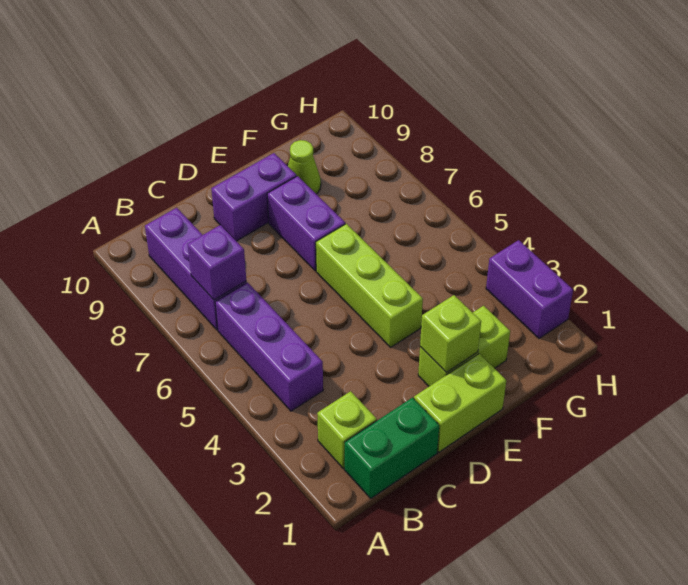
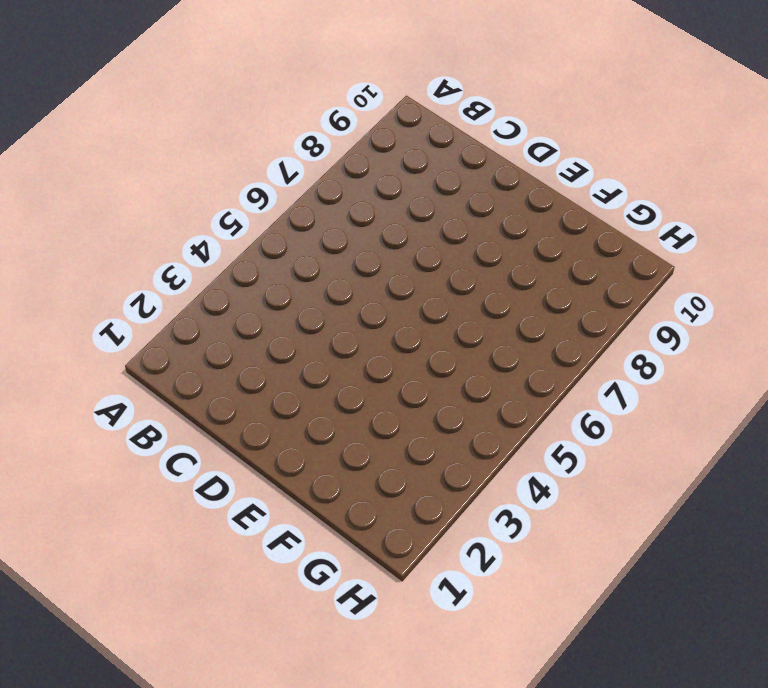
none -> green brick B1:C1 level 1
none -> lime brick B2 level 1
none -> purple brick B4:B6 level 1

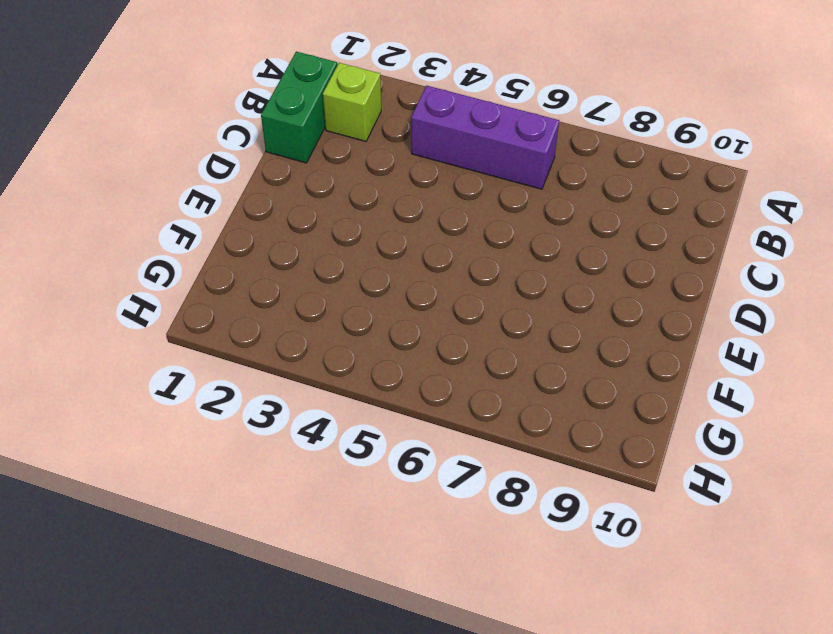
none -> purple brick B7:B9 level 1
none -> lime brick D1:E1 level 1
none -> purple brick D9:E9 level 1

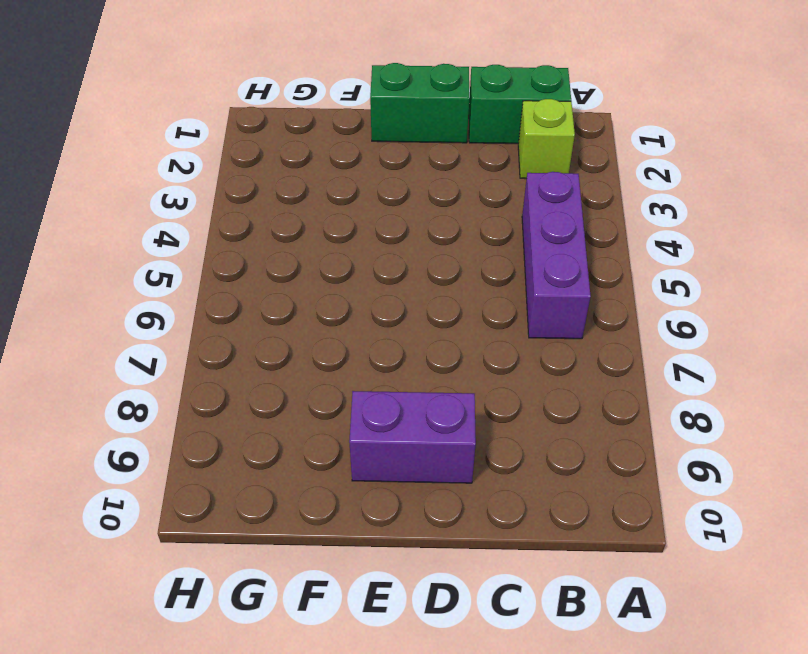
green brick D1:E1 level 1 -> lime brick D1:E1 level 1
none -> purple brick B7:B9 level 1
none -> lime brick E2:F2 level 1
none -> lime brick E4:E6 level 1

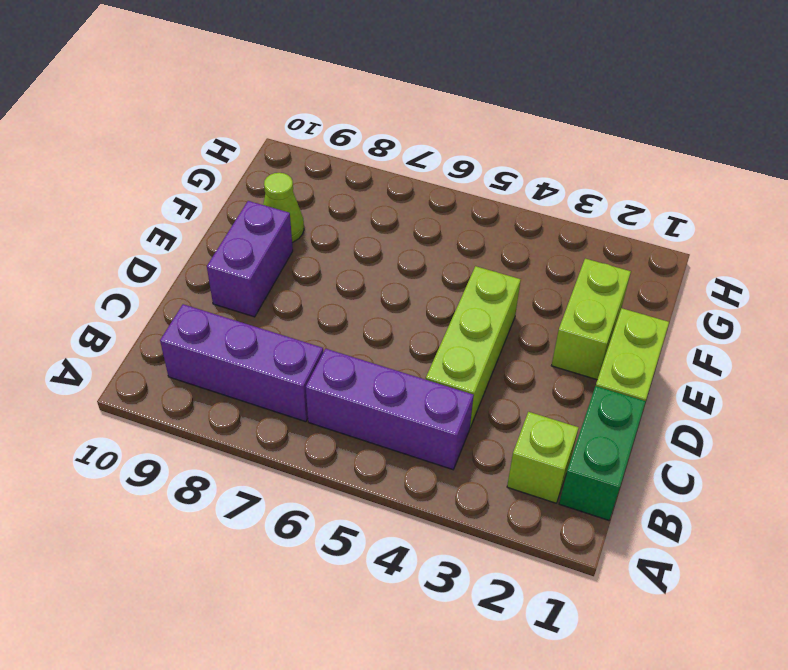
lime brick C4:E4 level 1 -> lime brick E4:E6 level 1
none -> purple brick E7:E8 level 1
none -> purple brick H2:H3 level 1
none -> purple brick B7 level 2

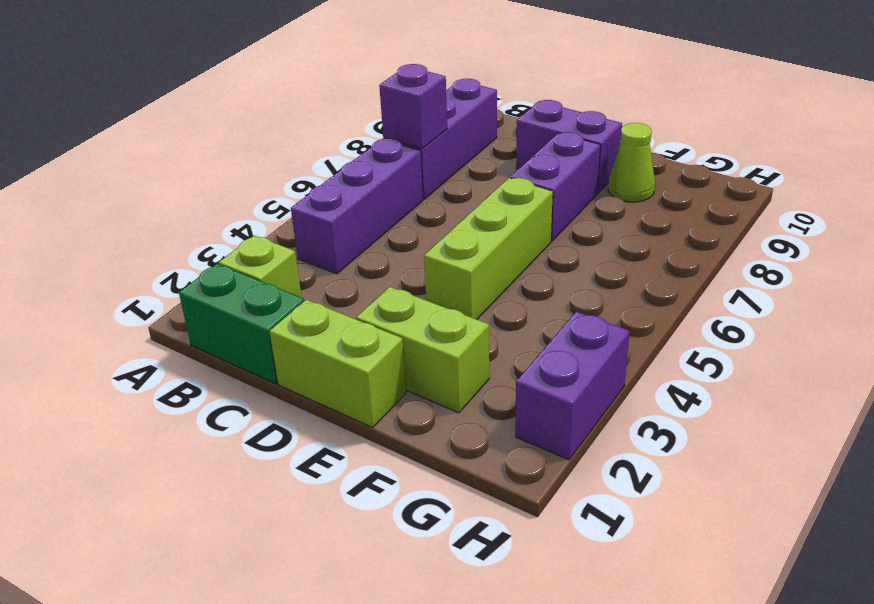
none -> lime brick E2 level 2

